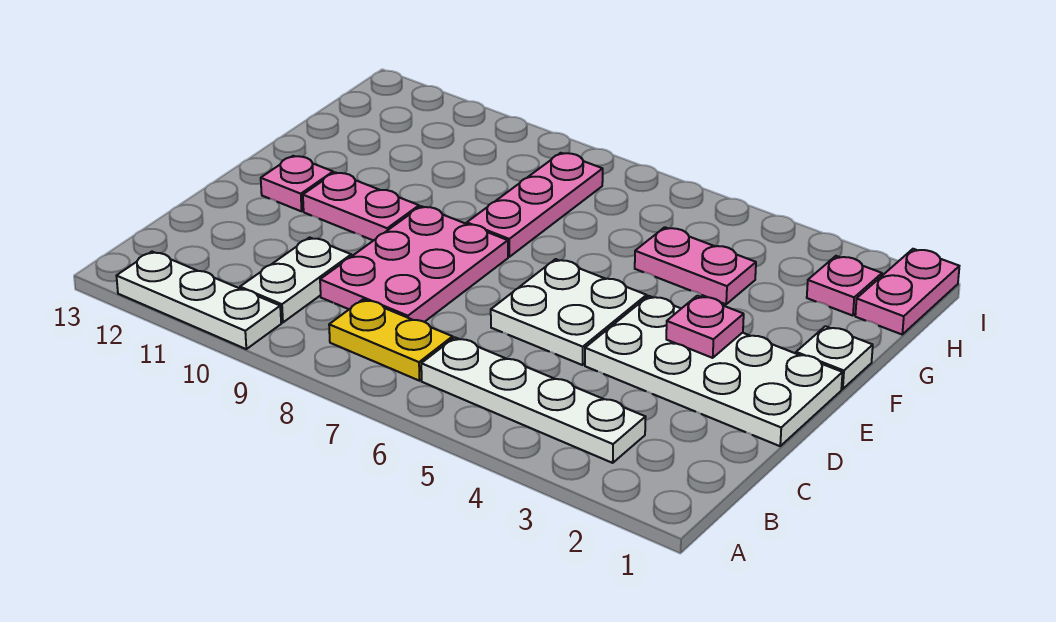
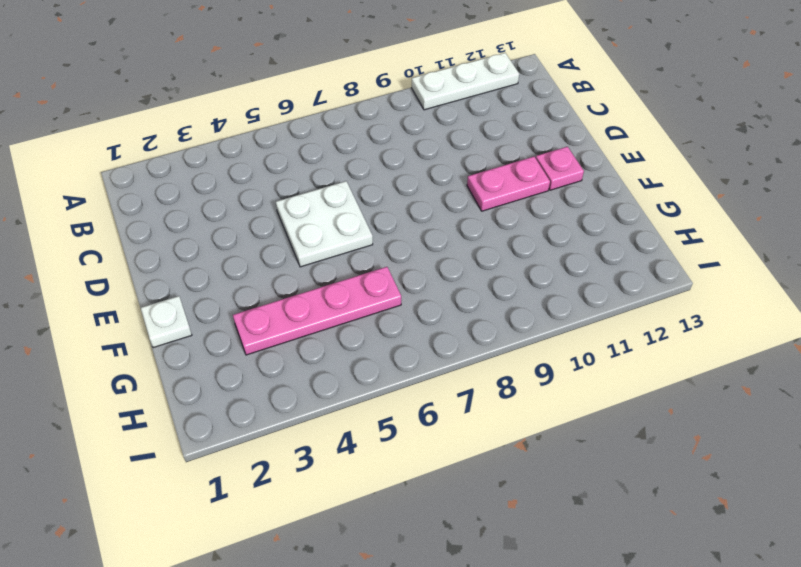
pink plate G3:G6 level 1 -> pink plate G4:G5 level 1
none -> white plate B3:B6 level 1
none -> yellow plate B7:B8 level 1
none -> white plate B10:C10 level 1

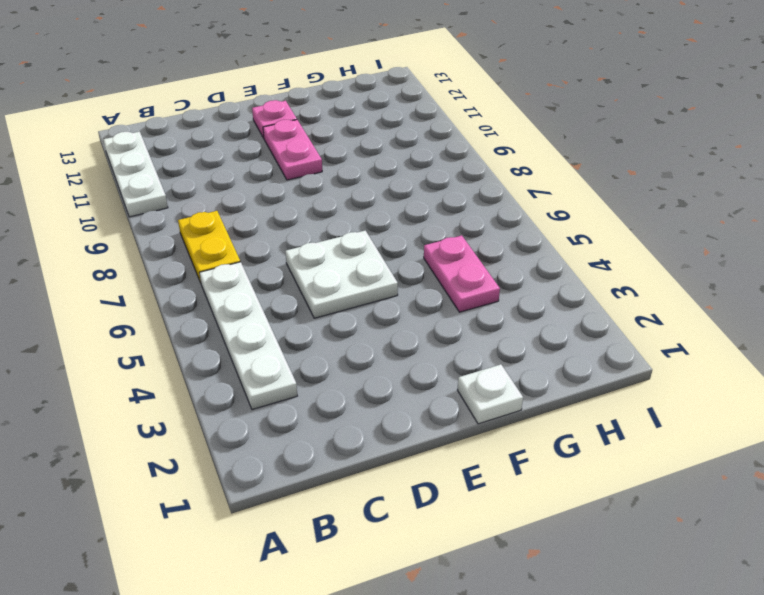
none -> white plate B10:C10 level 1
none -> pink plate C8:E9 level 1
none -> white plate D1:E4 level 1

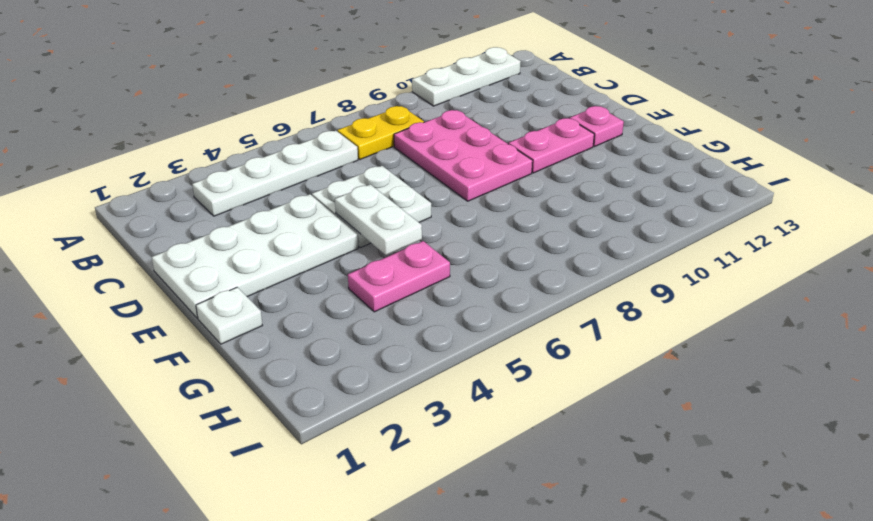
white plate E5:F5 level 2 -> white plate B10:C10 level 1
none -> pink plate F8:H8 level 1
none -> pink plate H1:I1 level 1
none -> pink plate H2 level 1

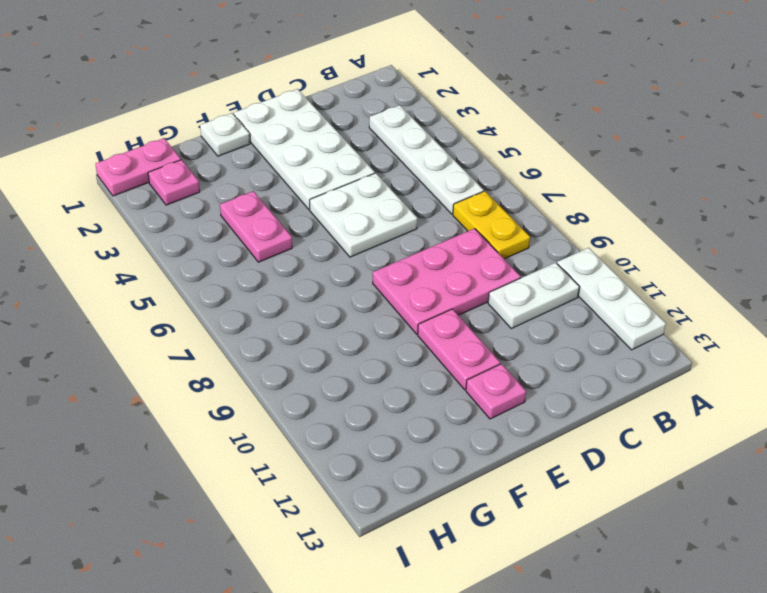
none -> pink plate F8:H8 level 1
none -> pink plate E3 level 2

